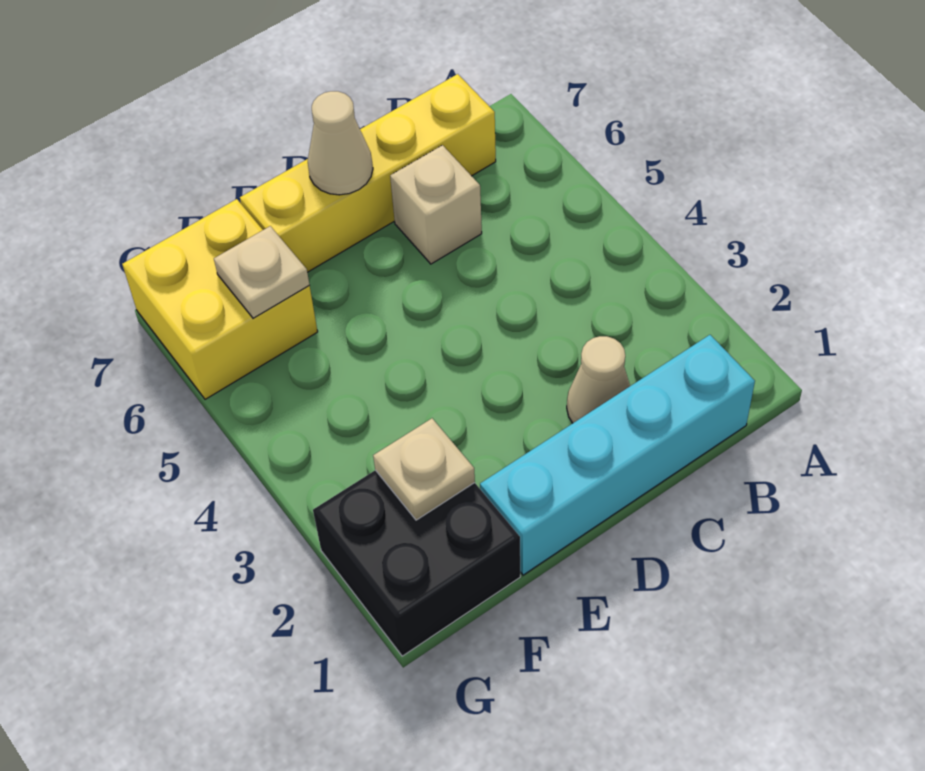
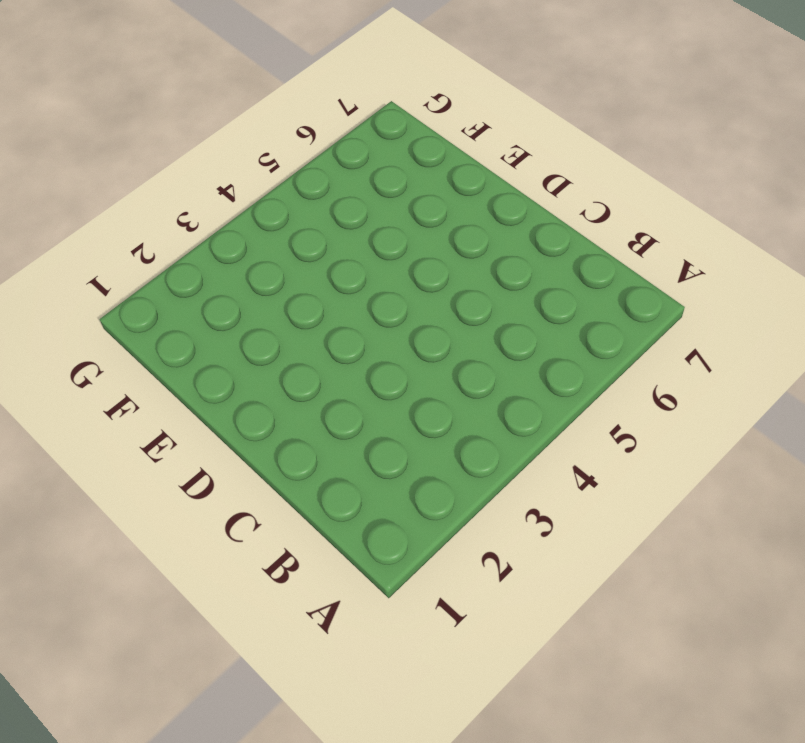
none -> cyan brick B1:E1 level 1
none -> yellow brick B7:E7 level 1

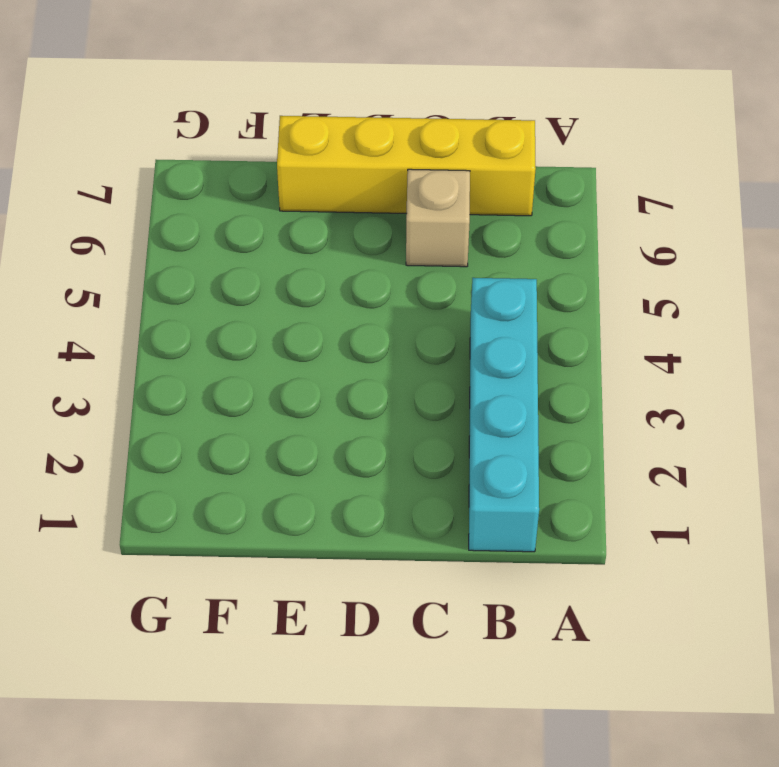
cyan brick B1:B4 level 1 -> cyan brick B1:E1 level 1
none -> tan cone C2 level 1
none -> black brick F1:G2 level 1

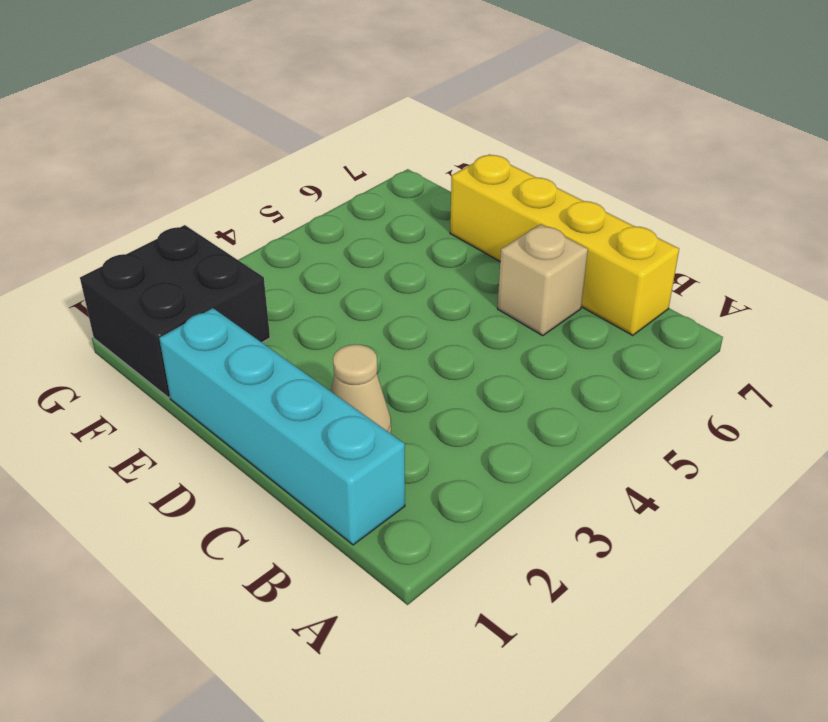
none -> yellow brick F6:G7 level 1
none -> tan cone D7 level 2

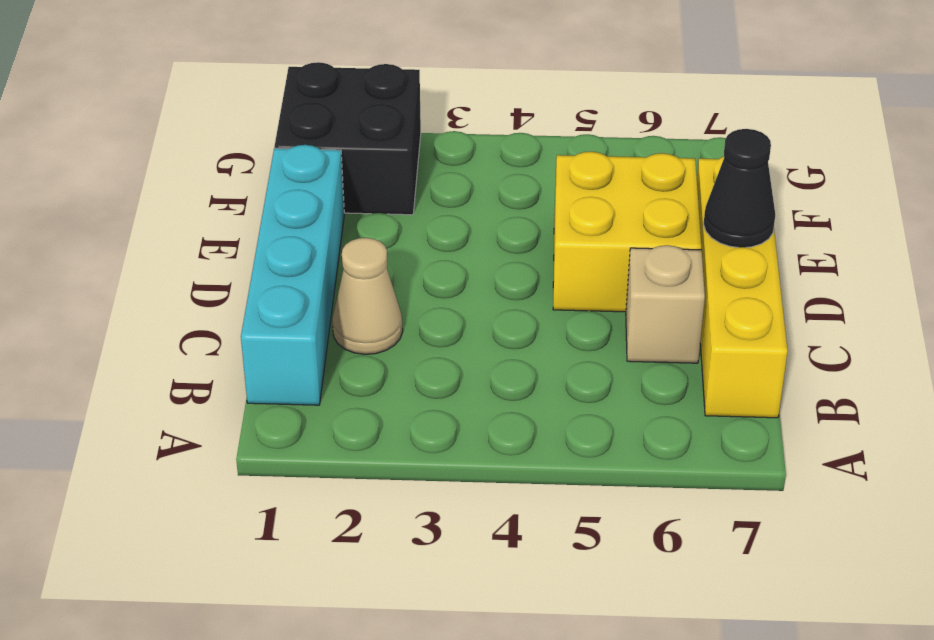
yellow brick D5:E6 level 1 -> yellow brick F6:G7 level 1
black cone D7 level 2 -> tan cone D7 level 2
none -> tan plate F2 level 2
none -> tan plate F6 level 2

